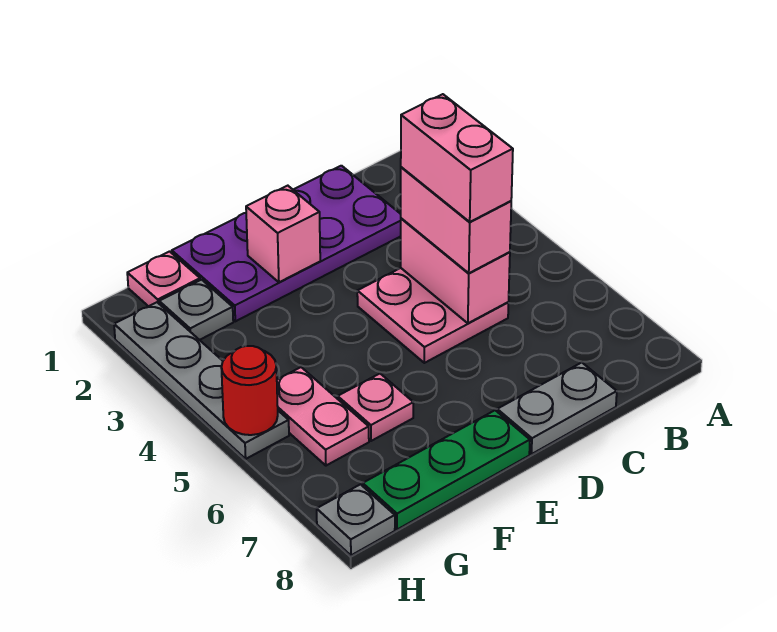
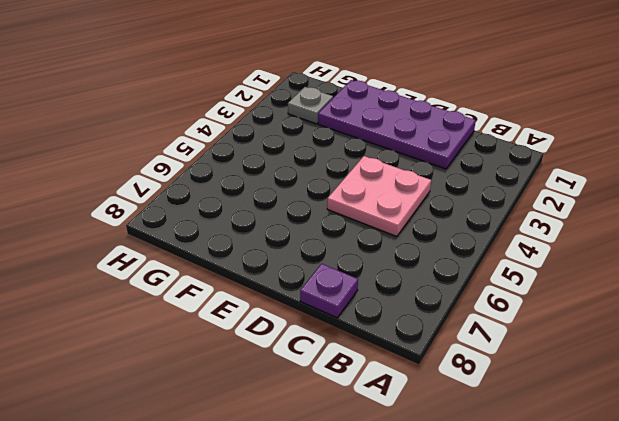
purple plate C8 level 1 -> grey plate C8:D8 level 1
none -> green plate E8:G8 level 1
none -> pink plate F6 level 1
none -> pink plate G1 level 1

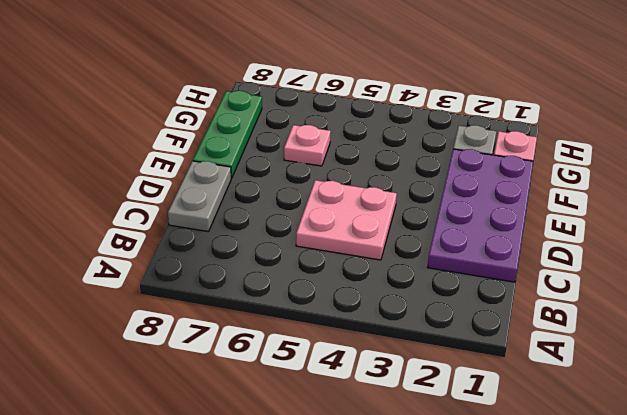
none -> pink plate G5:G6 level 1
none -> grey plate H2:H5 level 1
none -> grey plate H8 level 1

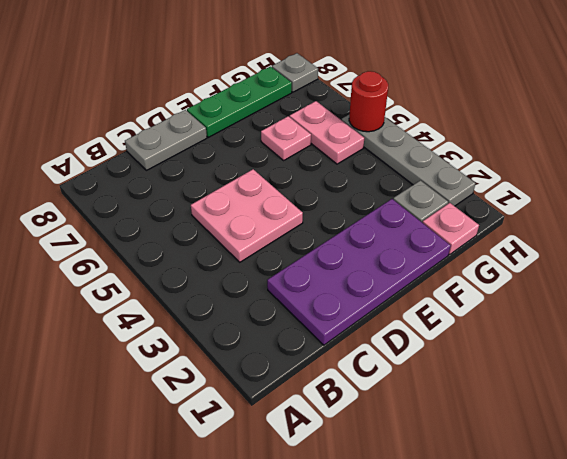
none -> pink brick C4:C5 level 2
none -> pink brick E2 level 2
none -> pink brick C4:C5 level 3

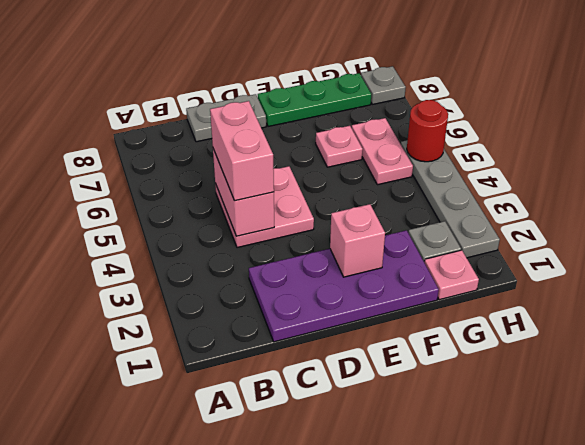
none -> pink brick C4:C5 level 4

